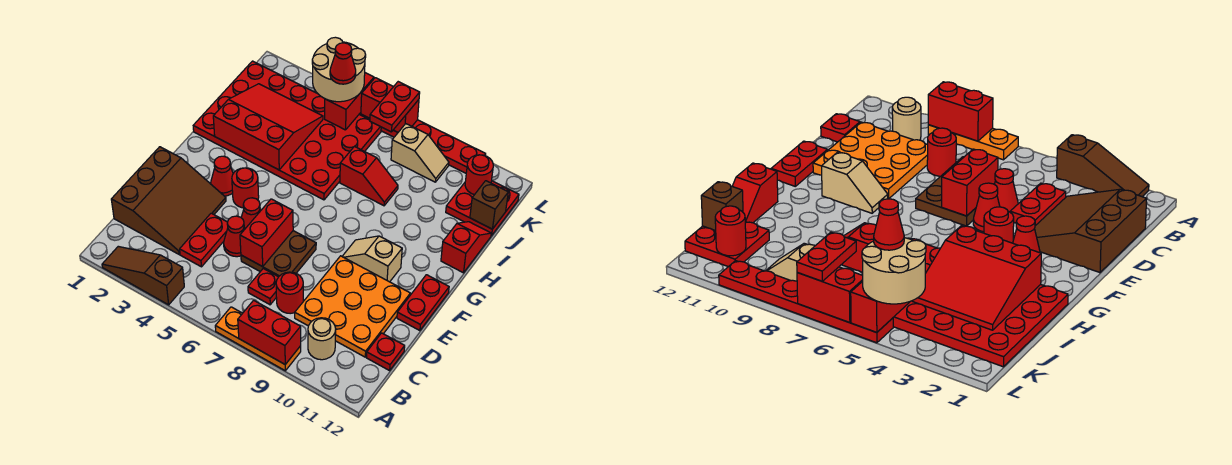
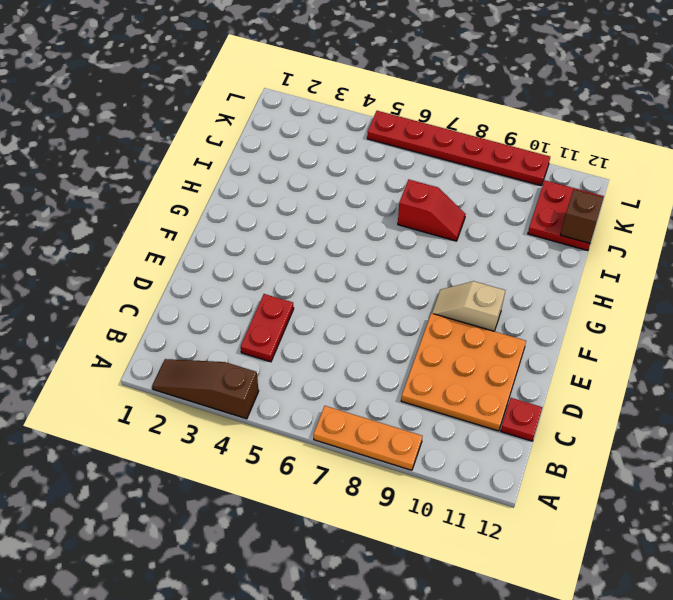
none -> tan round brick B10 level 1
none -> brown slope C1:E3 level 1 top 1
none -> red plate C7 level 1
none -> red round brick C8 level 1

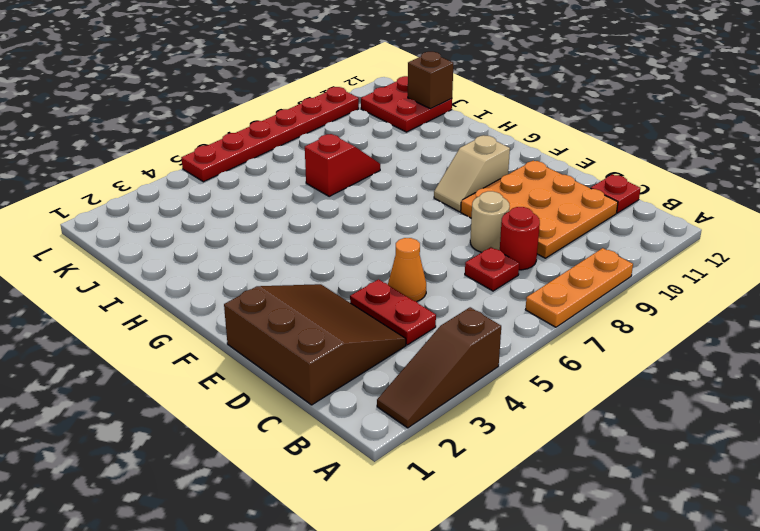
orange cone D5 level 1 -> red cone D5 level 1
tan round brick D8 level 1 -> tan round brick B10 level 1
none -> brown plate D6:E7 level 1
none -> red cone E5 level 1
none -> red plate E12:F12 level 1
none -> red cone F3 level 1

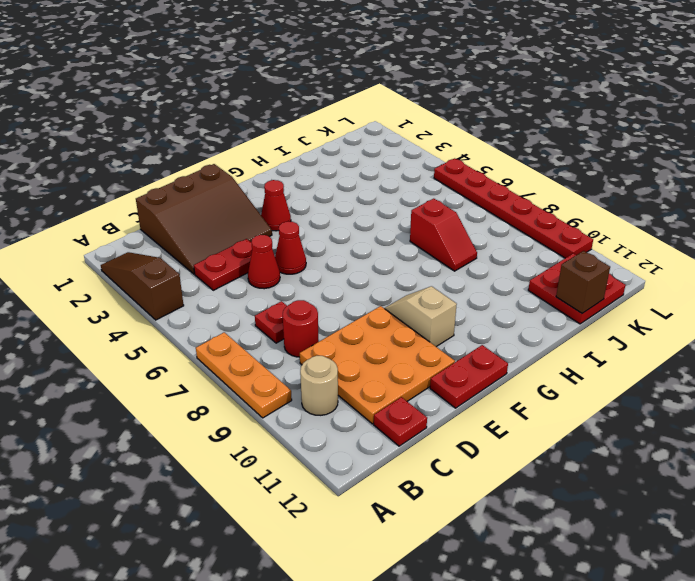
none -> brown plate D6:E7 level 1
none -> red round brick F4 level 1
none -> red plate H1:K6 level 1
none -> red slope H12:I12 level 1 top H

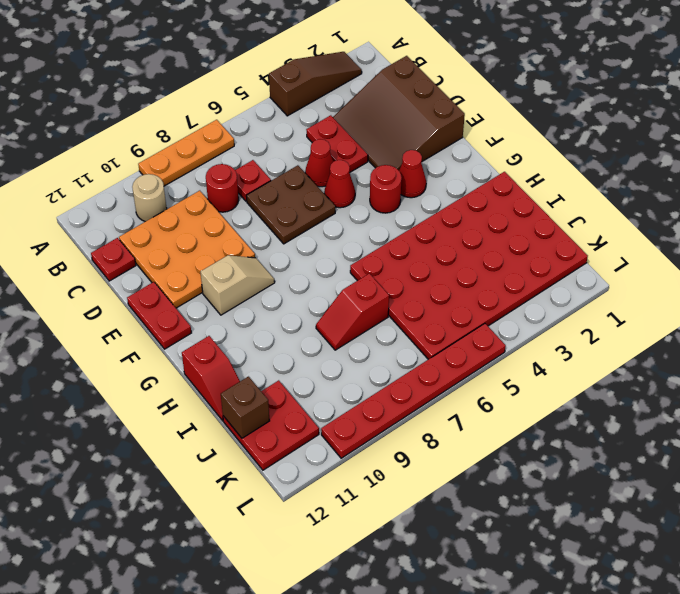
none -> tan slope K8:K9 level 1 top 8
none -> red brick A8:A9 level 2
none -> red brick D6:E6 level 2
none -> red slope H2:J4 level 2 top H

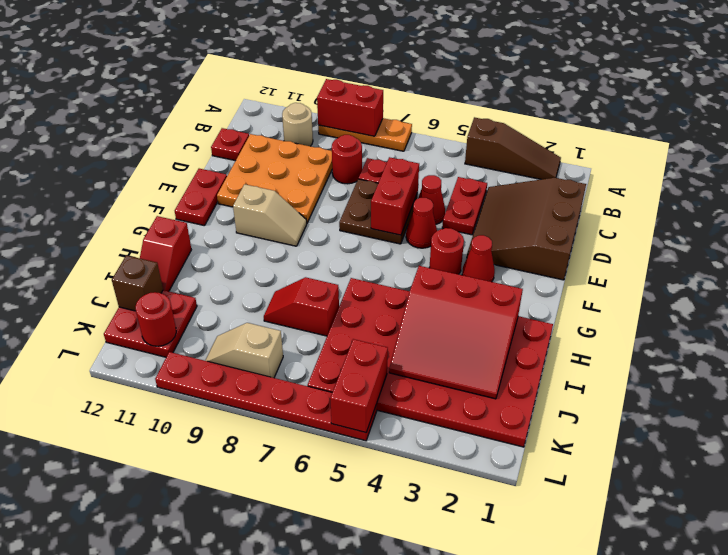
none -> red brick L6:L7 level 2
none -> tan round brick K4:L5 level 3
none -> red plate K7:L7 level 3
none -> red cone K5 level 4

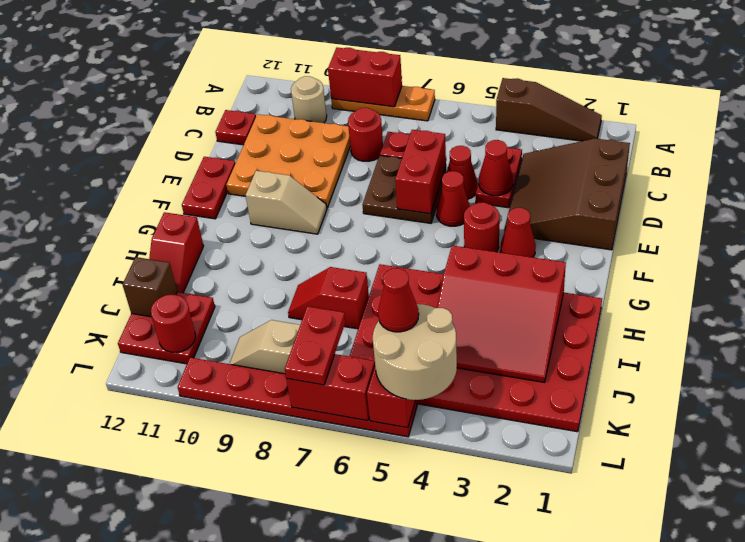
red cone D4 level 2 -> none

